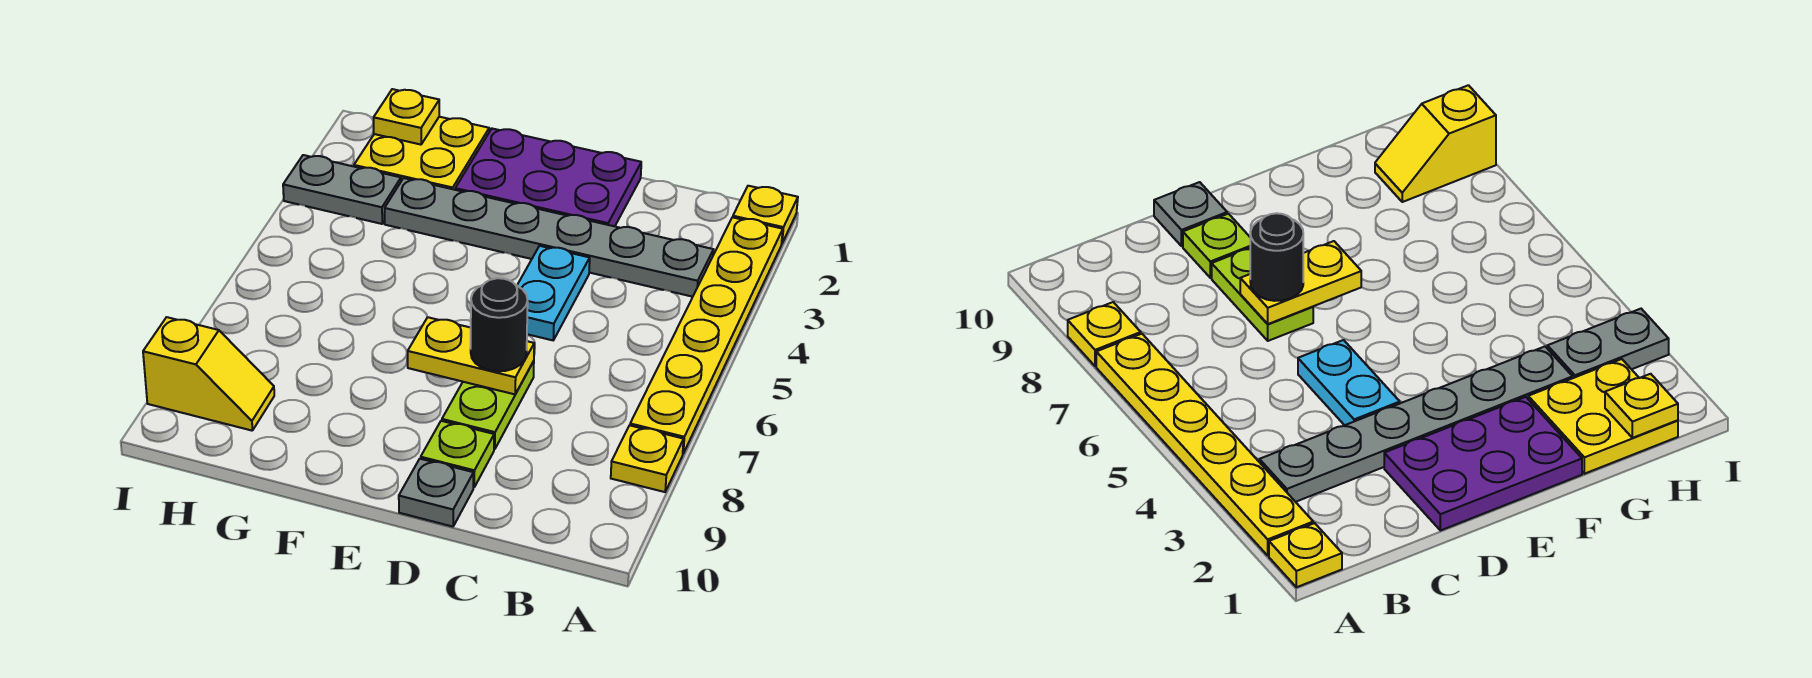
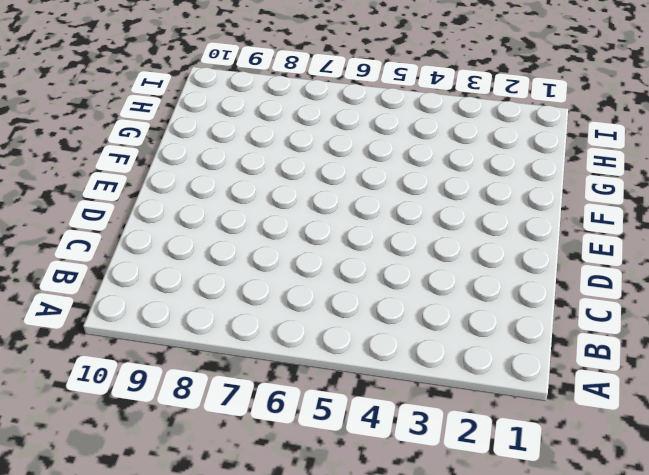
none -> yellow plate A1 level 1
none -> yellow plate A2:A7 level 1
none -> yellow plate A8 level 1

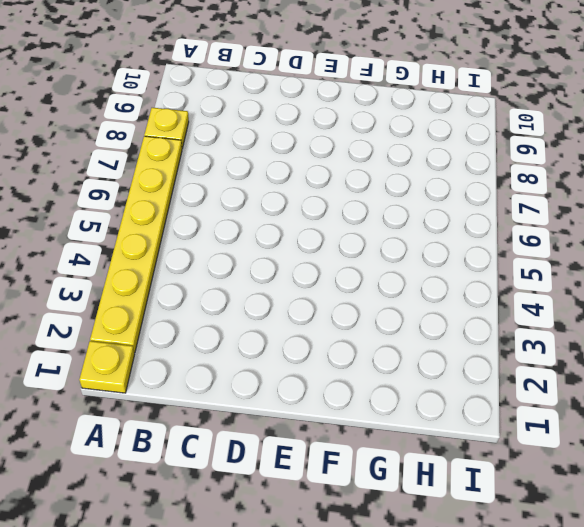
none -> grey plate B3:G3 level 1
none -> purple plate D1:F2 level 1
none -> cyan plate D4:D5 level 1

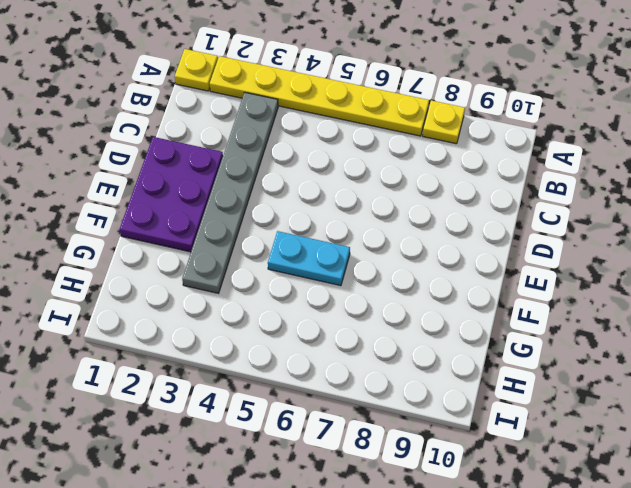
cyan plate F5:F6 level 1 -> cyan plate D4:D5 level 1
none -> lime plate D7:D8 level 1
none -> lime plate D9 level 1
none -> grey plate D10 level 1

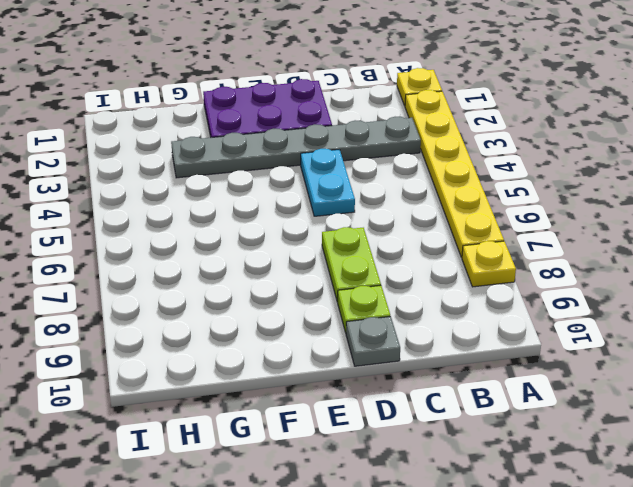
none -> yellow plate G1:H2 level 1
none -> grey plate H3:I3 level 1
none -> yellow slope H9:I9 level 1 top I

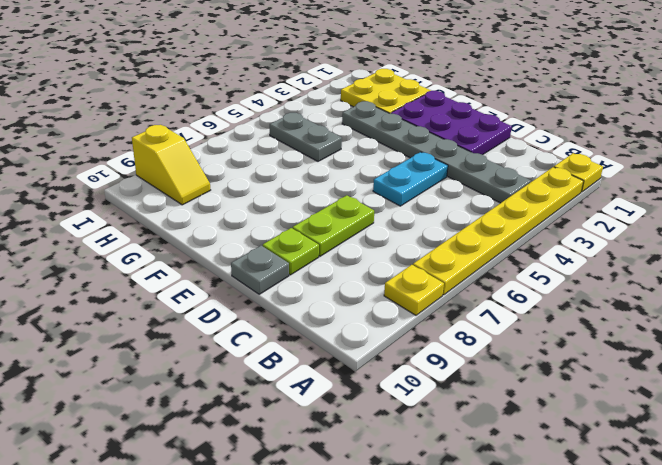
grey plate G5:H5 level 1 -> grey plate H3:I3 level 1
none -> yellow plate D7:E7 level 2
none -> yellow plate H1 level 2
none -> black round brick D7 level 3

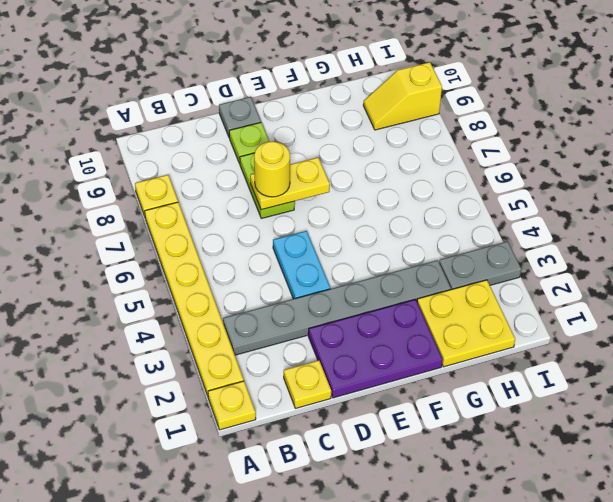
yellow plate C1 level 1 -> yellow plate H1 level 2
yellow round brick D7 level 3 -> black round brick D7 level 3

